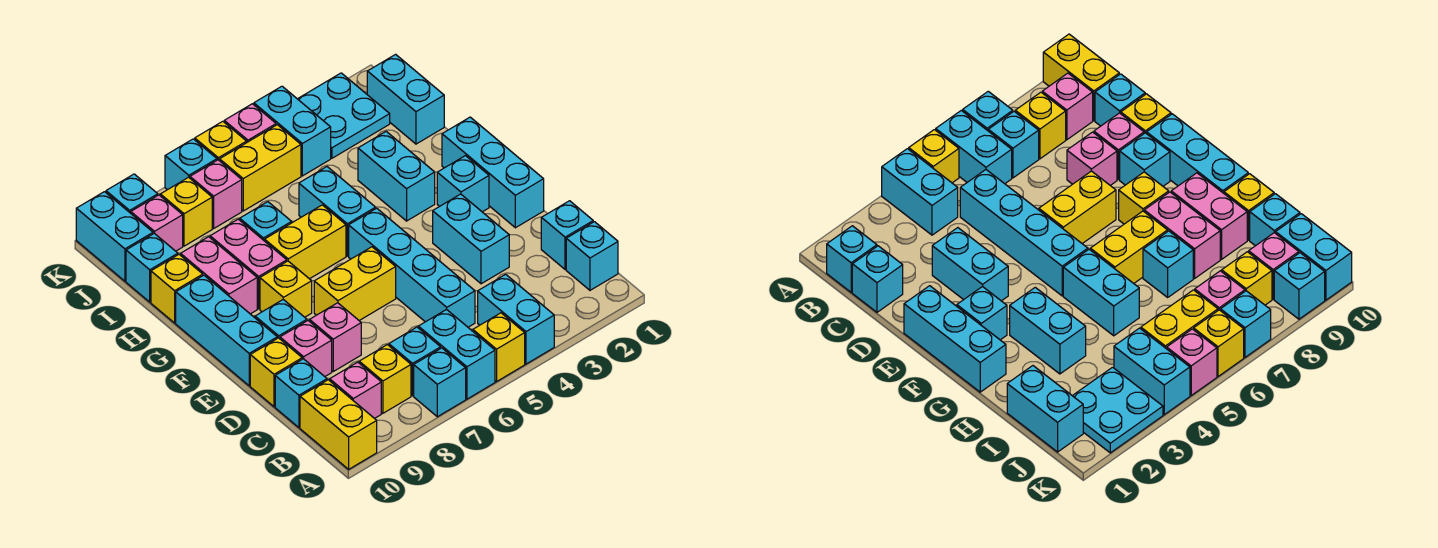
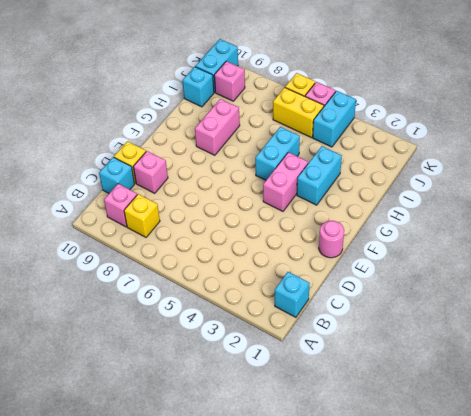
pink round brick E1 level 1 -> cyan brick E1:G1 level 1
pink brick F4:G4 level 1 -> pink brick G9:H9 level 1
none -> cyan brick A4:B4 level 1
none -> yellow brick A5 level 1
none -> cyan brick A6:B6 level 1
none -> cyan brick A7 level 1

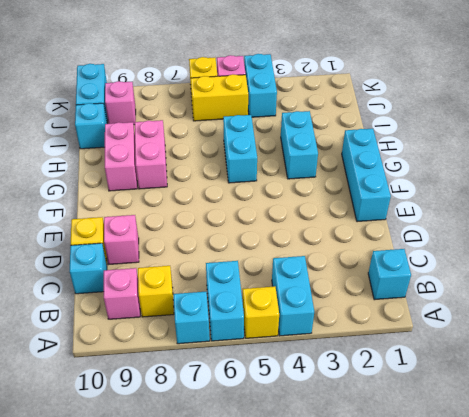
none -> yellow brick A10:B10 level 1
none -> cyan brick B7 level 1
none -> cyan brick C1 level 1
none -> cyan brick C5:F5 level 1

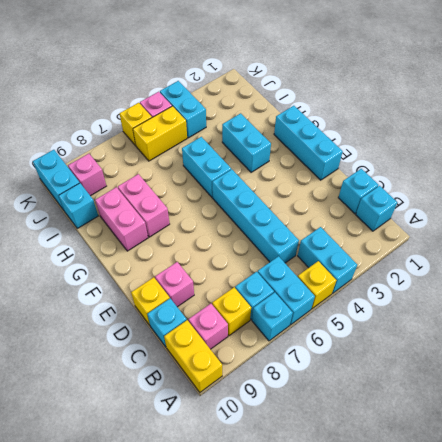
none -> cyan brick D3:E3 level 1
none -> pink brick D8 level 1
none -> yellow brick E6:E7 level 1
none -> cyan brick E9 level 1

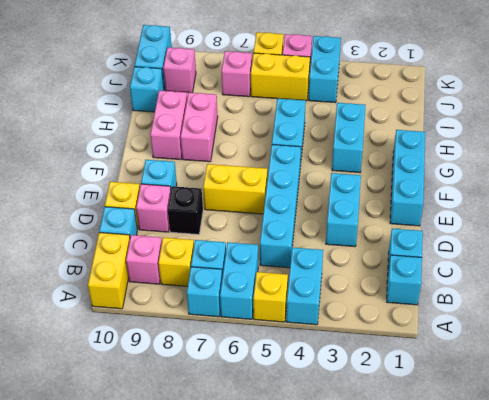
black brick D8 level 1 -> pink brick D8 level 1
none -> cyan brick E10:G10 level 1
none -> cyan brick F2 level 1
none -> yellow brick F8 level 1
none -> yellow brick G6:G7 level 1

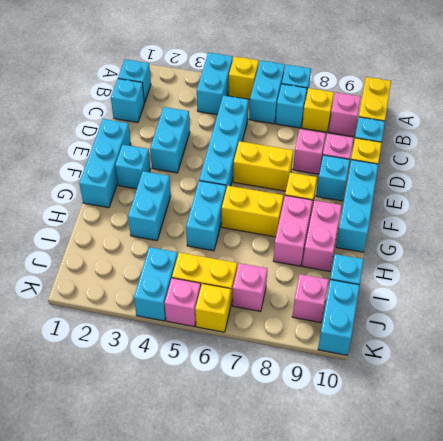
none -> cyan brick H7 level 1
none -> yellow brick H10 level 1
none -> cyan brick I1:J1 level 1
none -> cyan plate J2:K3 level 1

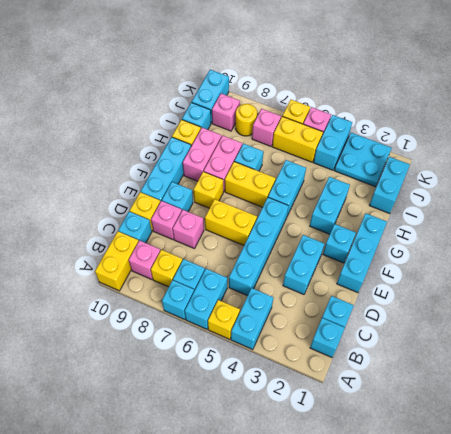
yellow round brick J8 level 1 -> yellow brick J8 level 1
none -> cyan brick K7 level 1
none -> cyan brick K9 level 1

